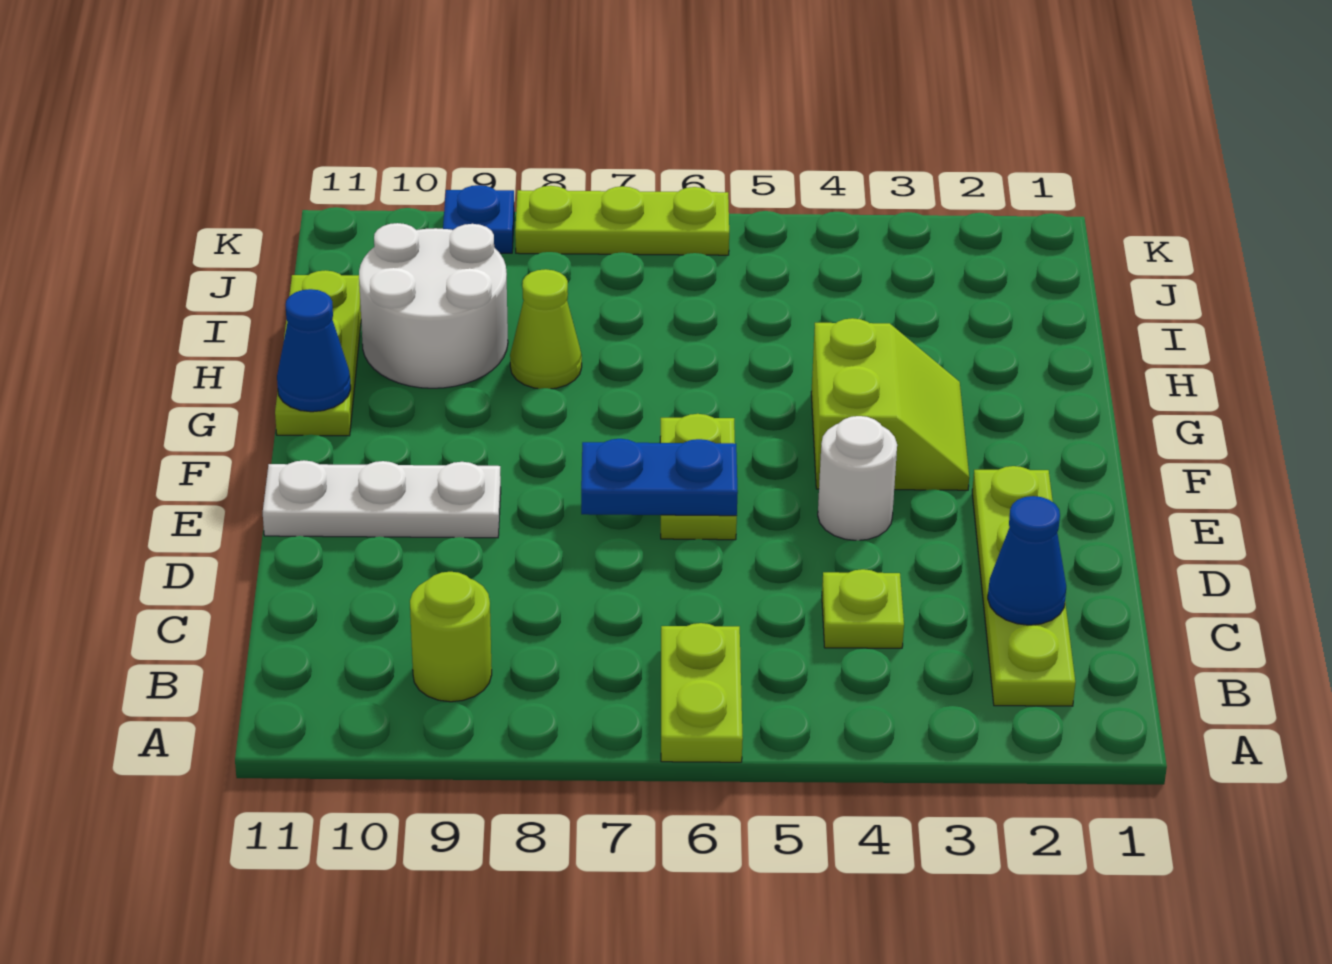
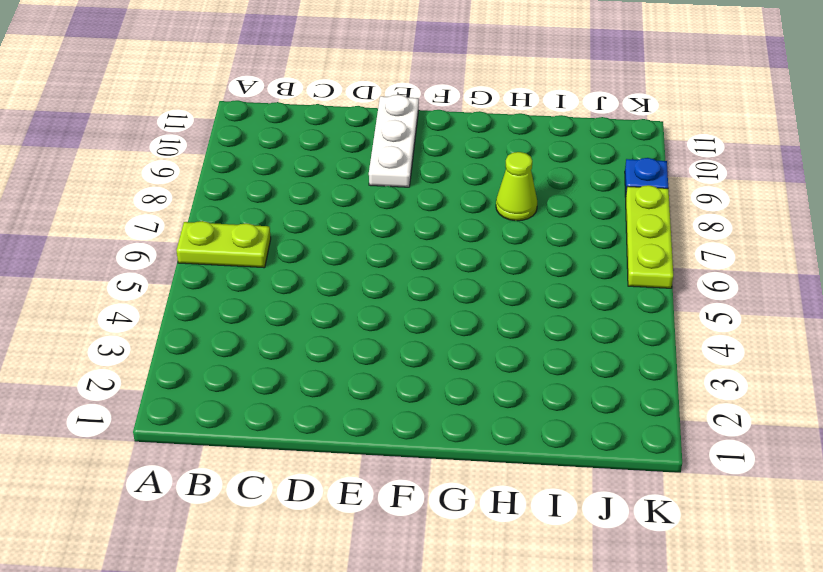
none -> lime plate B2:E2 level 1
none -> lime round brick B9 level 1
none -> lime plate C4 level 1

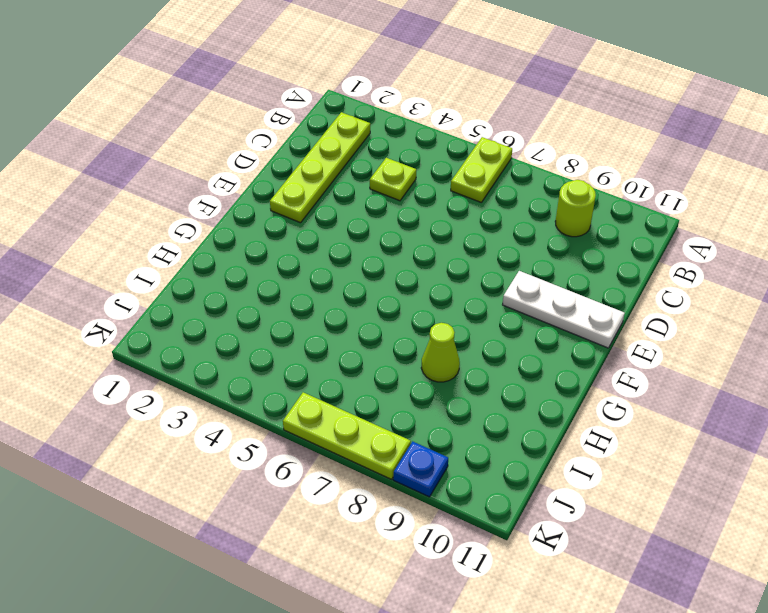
none -> white round brick E4 level 1
none -> lime plate E6:F6 level 1
none -> lime slope F3:G4 level 1 top 4

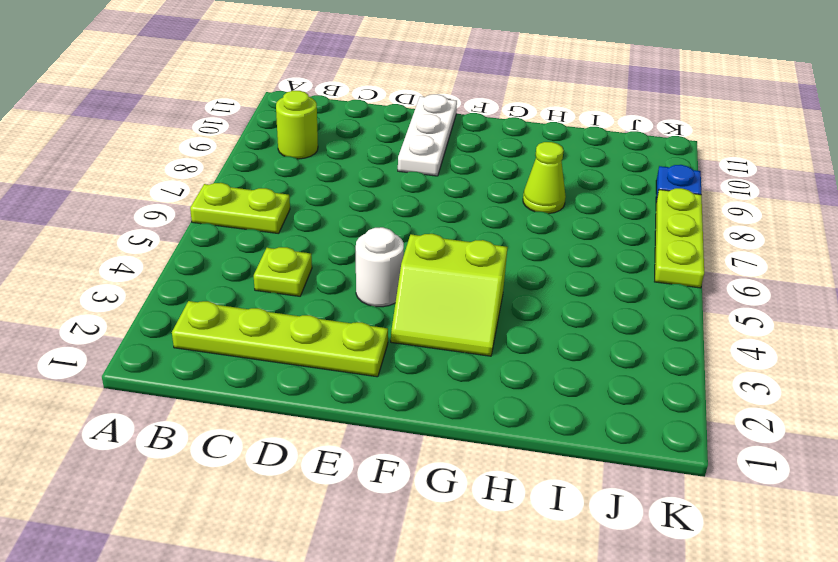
none -> lime plate E6:F6 level 1
none -> lime plate G11:I11 level 1
none -> white round brick H9:I10 level 1

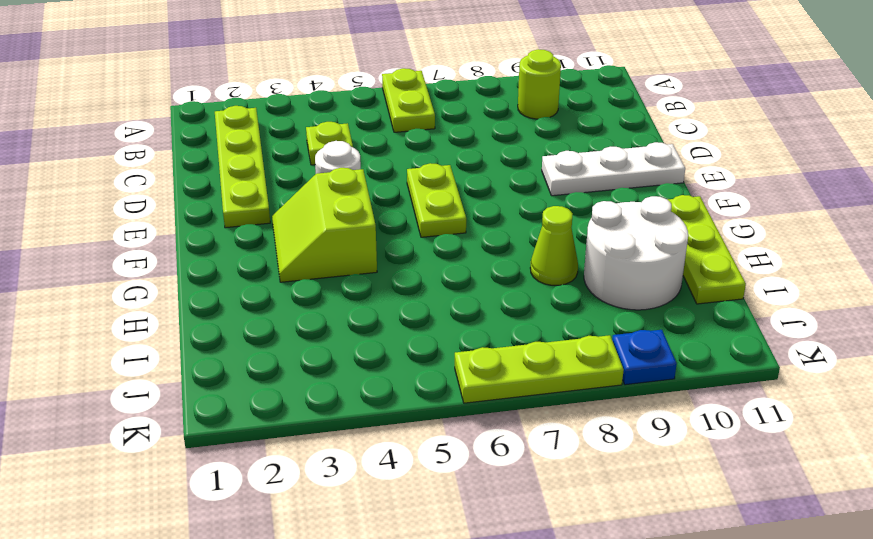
none -> blue cone C2 level 2
none -> blue plate E6:E7 level 2
none -> blue cone G11 level 2

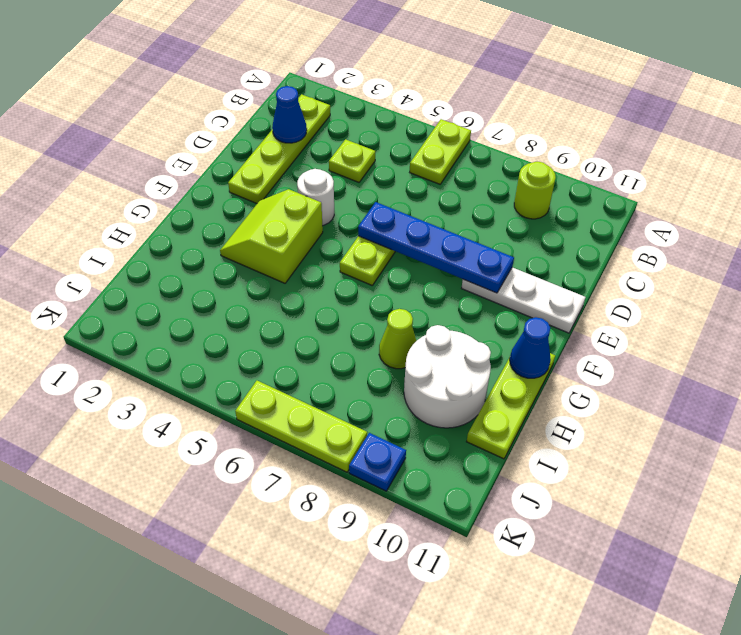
blue plate E6:E9 level 2 -> blue plate E6:E7 level 2

